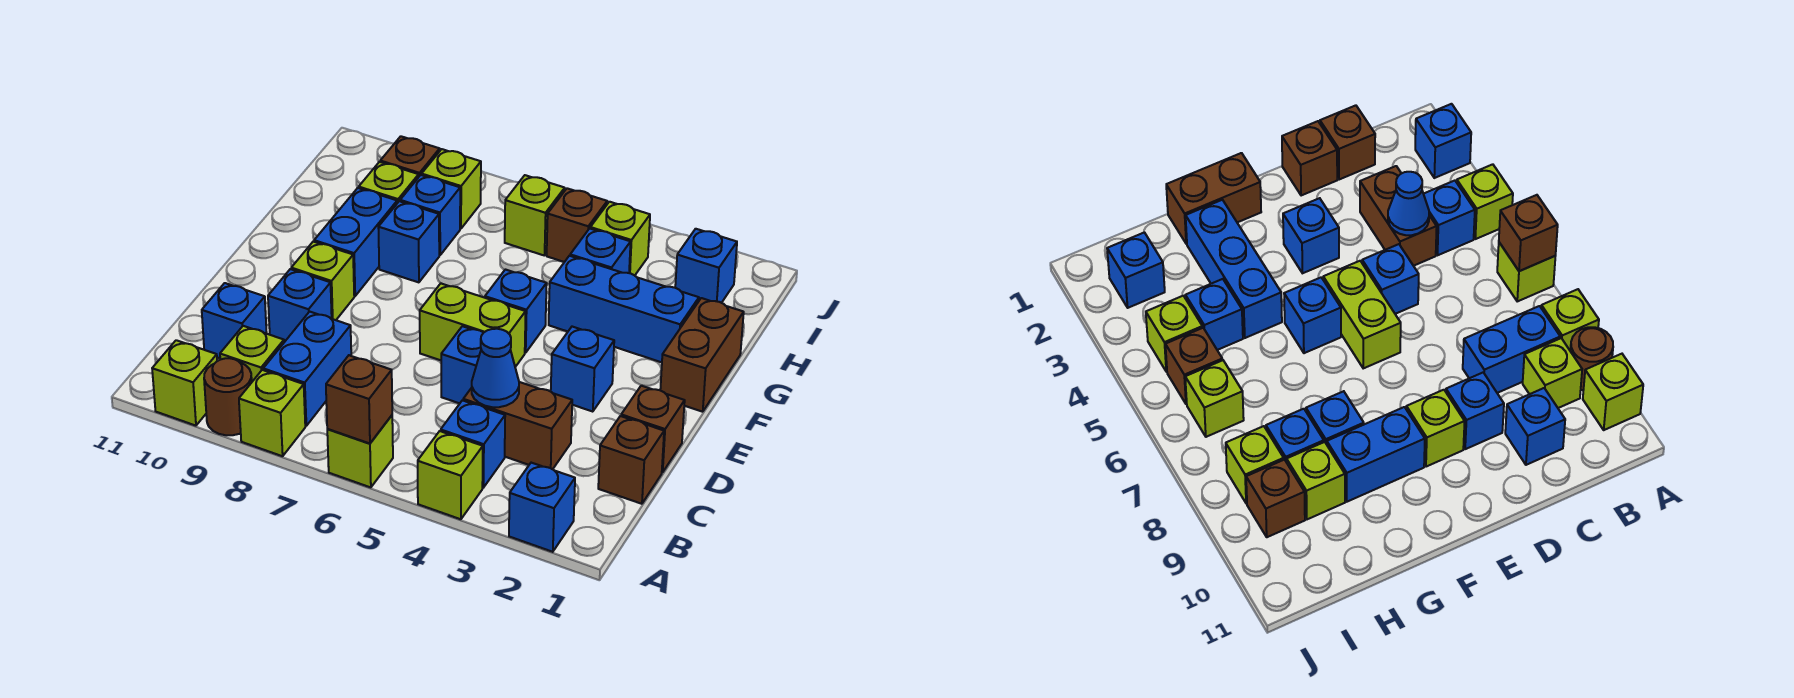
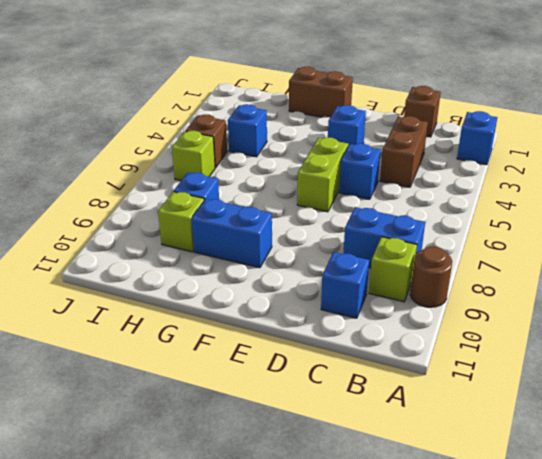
none -> lime brick A4 level 1
none -> lime brick A6 level 1
none -> lime brick A8 level 1
none -> lime brick A10 level 1

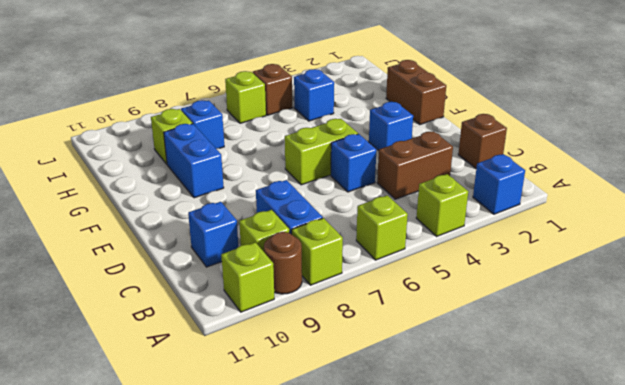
none -> blue brick B4 level 1
none -> brown brick D1 level 1
none -> blue brick D9 level 1
none -> lime brick E9 level 1

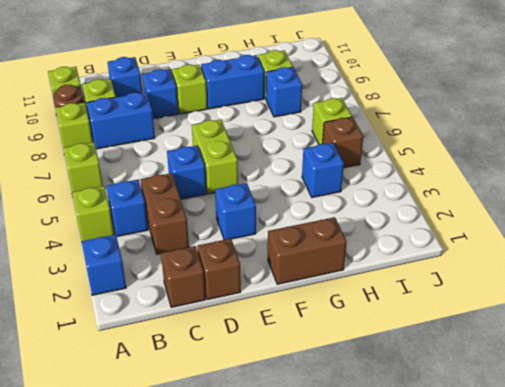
none -> blue brick F5 level 1
none -> blue brick G2:G4 level 1
none -> blue brick G8 level 1
none -> blue brick I2 level 1

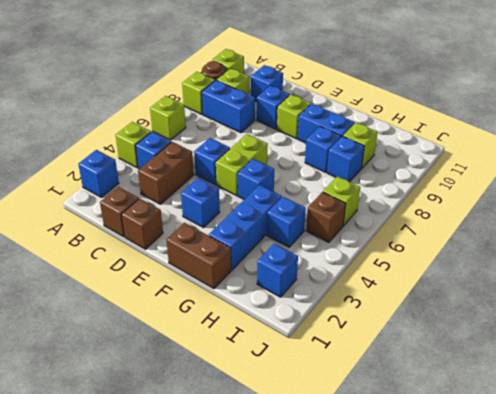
none -> lime brick I4 level 1
none -> lime brick I8 level 1
none -> brown brick I9 level 1
none -> brown brick A6 level 2

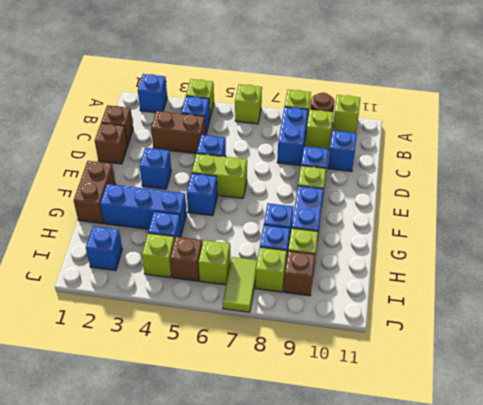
lime tile I7:J7 level 1 -> none
none -> brown brick A6 level 2
none -> blue cone C4 level 2

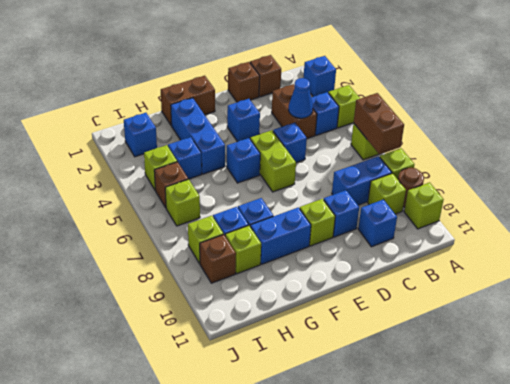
brown brick A6:A7 level 2 -> brown brick A6 level 2

